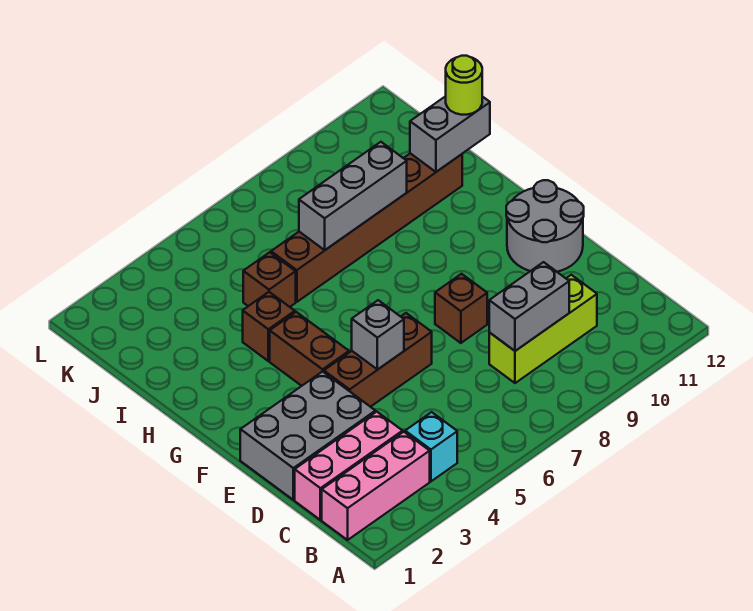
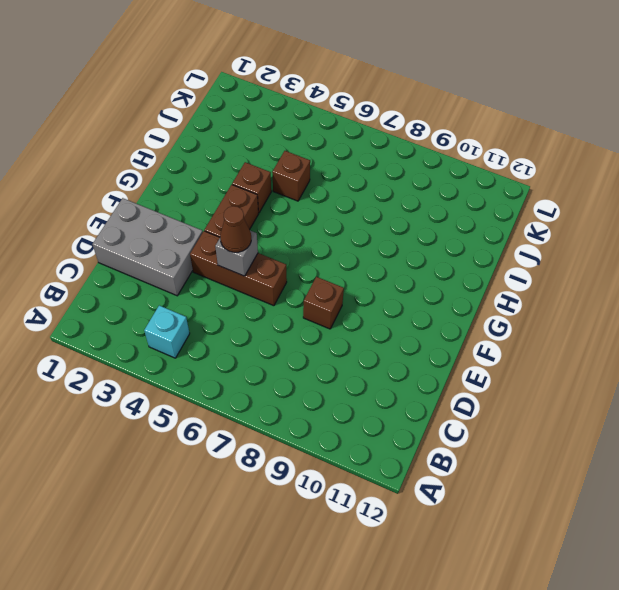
brown cone E5 level 3 -> none
none -> pink brick B1:B3 level 1
none -> pink brick C1:C3 level 1
none -> lime brick C8:C10 level 1

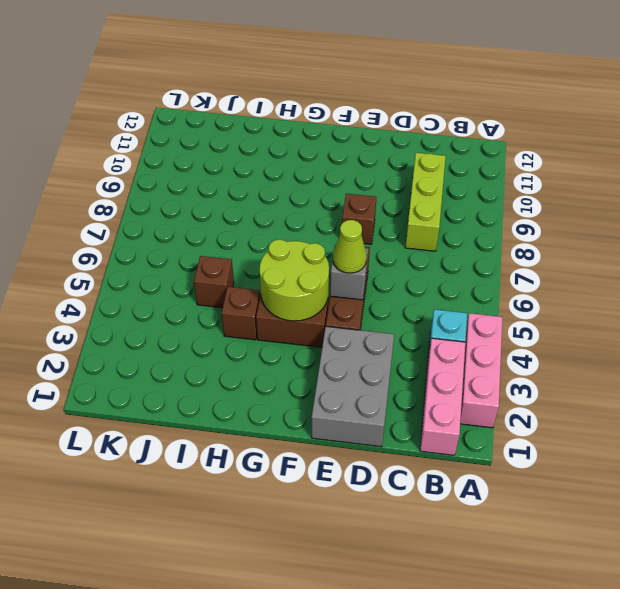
pink brick A2:A4 level 1 -> pink brick C1:C3 level 1
lime cone E5 level 3 -> none
lime round brick F4:G5 level 2 -> none
none -> grey round brick E11:F12 level 1
none -> brown brick I6:I11 level 1
none -> grey brick C8:C9 level 2

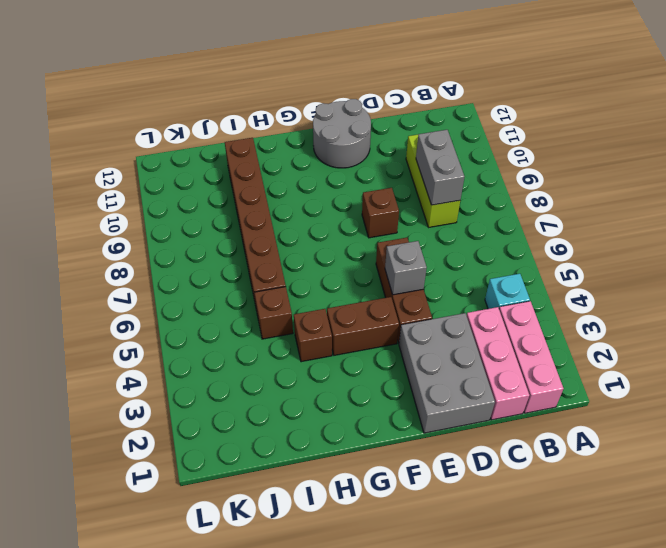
none -> grey brick I7:I9 level 2
none -> grey brick I11:I12 level 2
none -> lime round brick I12 level 3

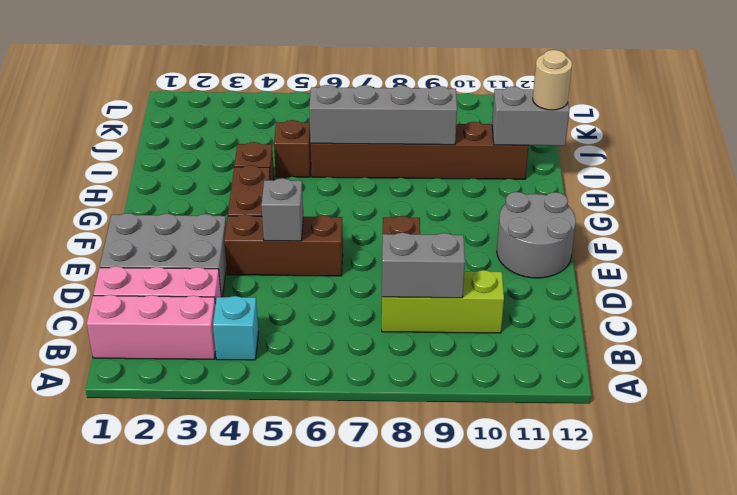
grey brick I6:I9 level 2 -> grey brick I7:I9 level 2
tan round brick I12 level 3 -> lime round brick I12 level 3

